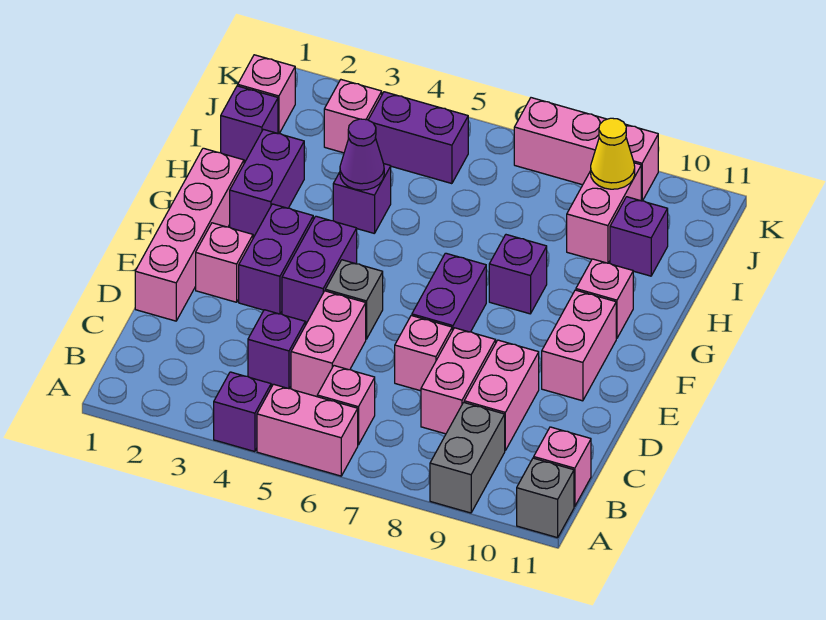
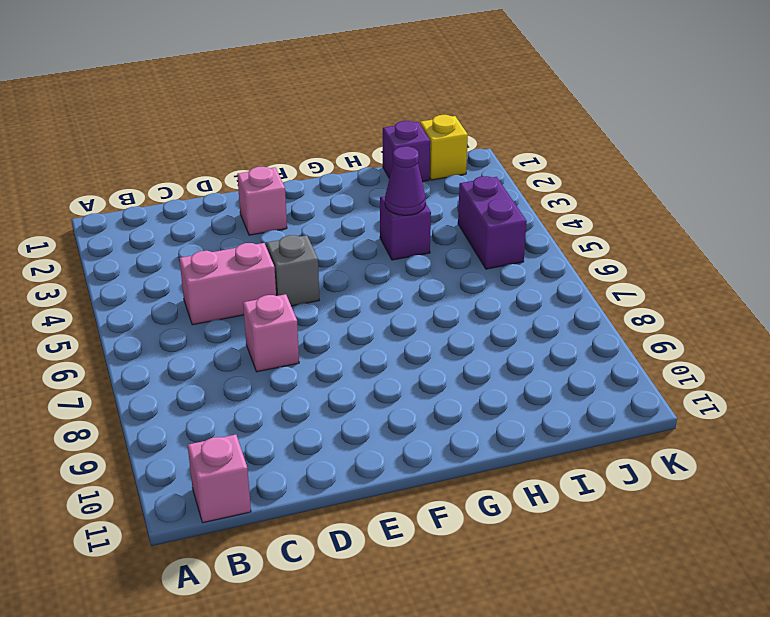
yellow brick J1 level 1 -> pink brick J1 level 1
none -> purple brick A4 level 1
none -> pink brick A5:A6 level 1
none -> grey brick A9:B9 level 1
none -> grey brick A11 level 1

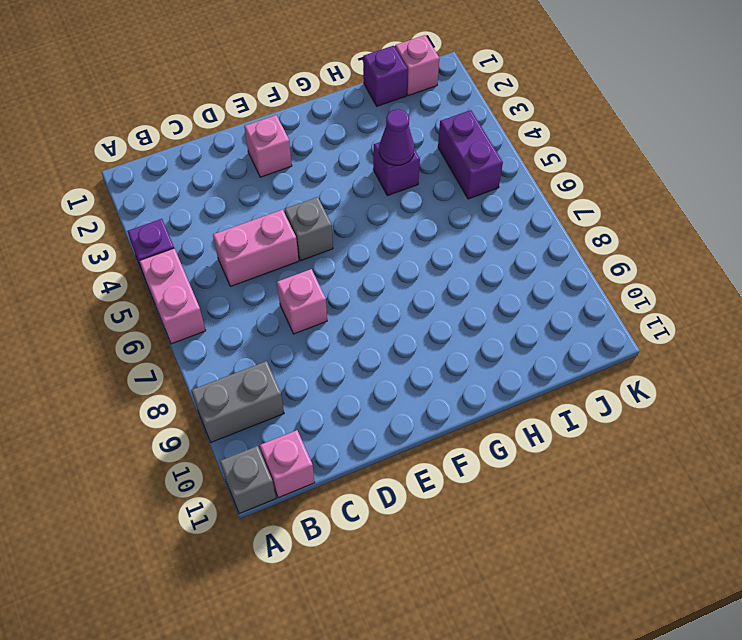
none -> pink brick B6 level 1
none -> purple brick C4 level 1
none -> pink brick C8:D8 level 1
none -> pink brick C9:D9 level 1

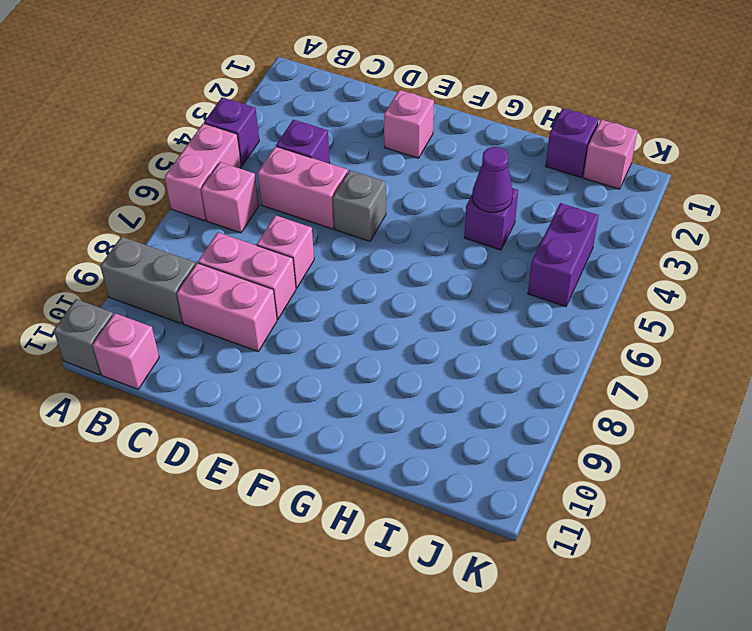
none -> pink brick D1:G1 level 1
none -> purple brick E3:F3 level 1
none -> purple brick E4:F4 level 1
none -> purple brick E7:F7 level 1

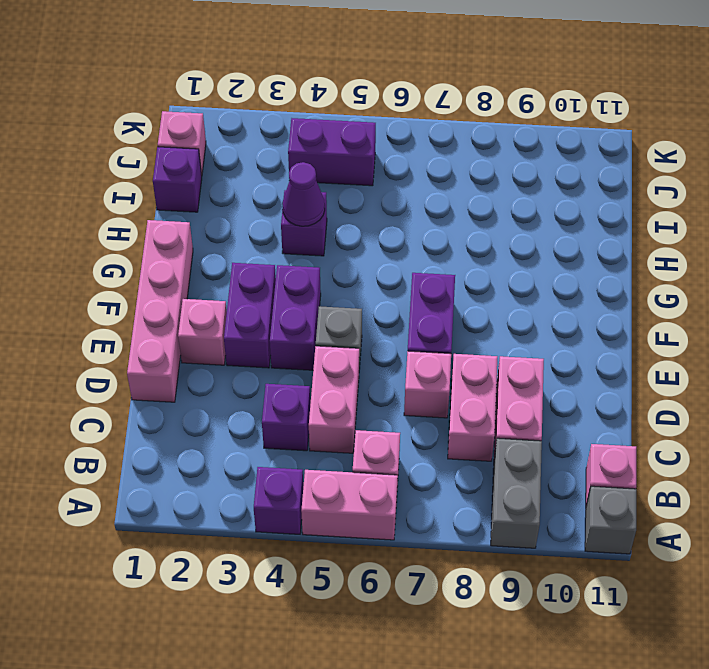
none -> pink brick E10:F10 level 1
none -> purple brick G2:H2 level 1
none -> purple brick G8 level 1
none -> pink brick G10 level 1

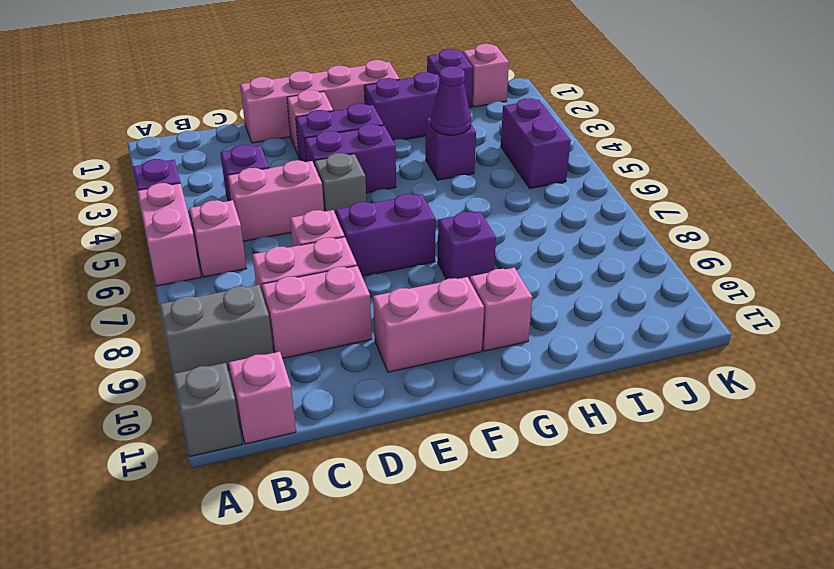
none -> pink brick I9:J9 level 1
none -> purple brick I10 level 1
none -> pink brick J3 level 1
none -> pink brick K7:K9 level 1

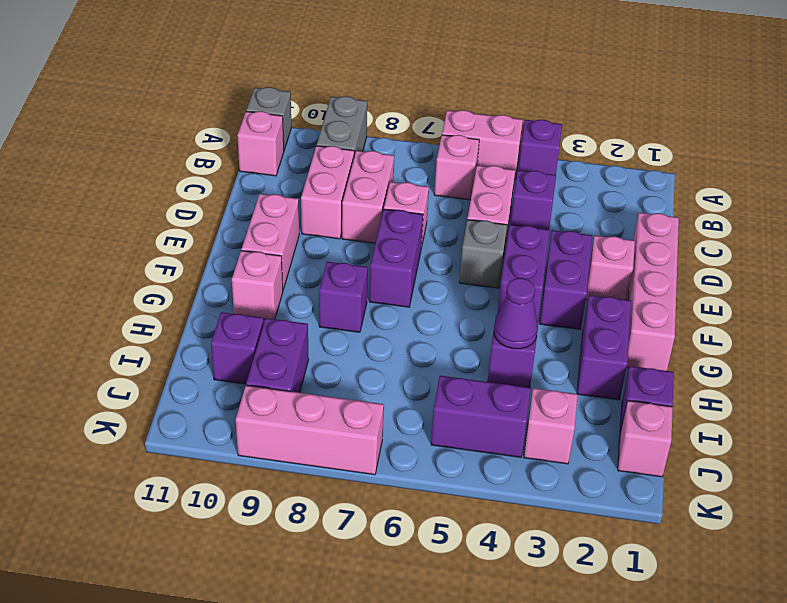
purple brick I9:J9 level 1 -> pink brick I9:J9 level 1
none -> yellow cone J9 level 2

